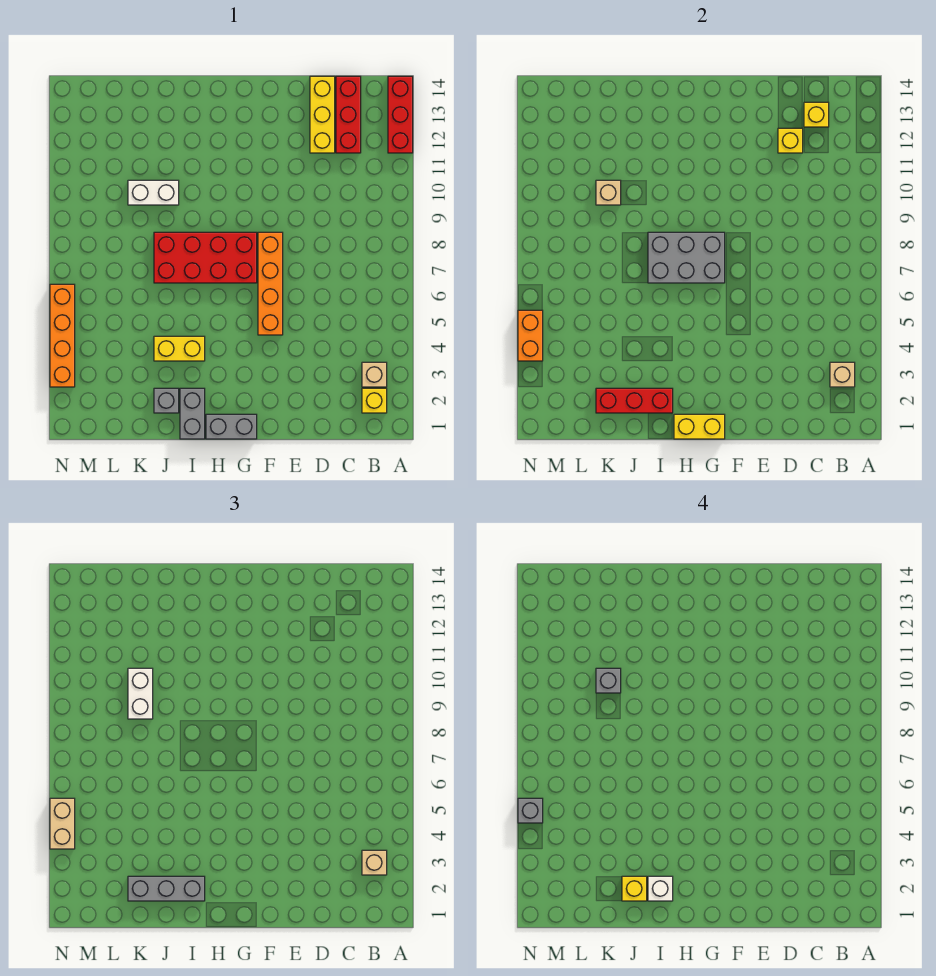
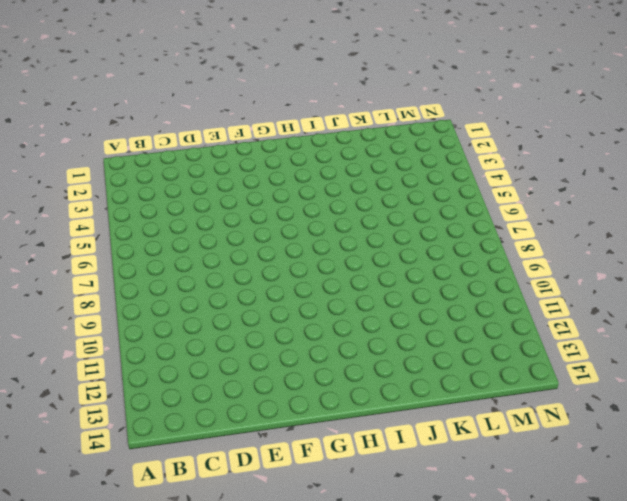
none -> red brick A12:A14 level 1
none -> yellow brick B2 level 1
none -> tan brick B3 level 1

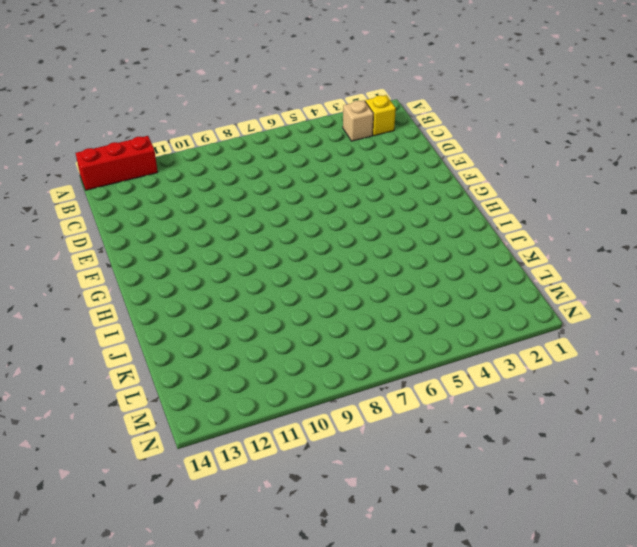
none -> red brick C12:C14 level 1
none -> yellow brick D12:D14 level 1
none -> orange brick F5:F8 level 1

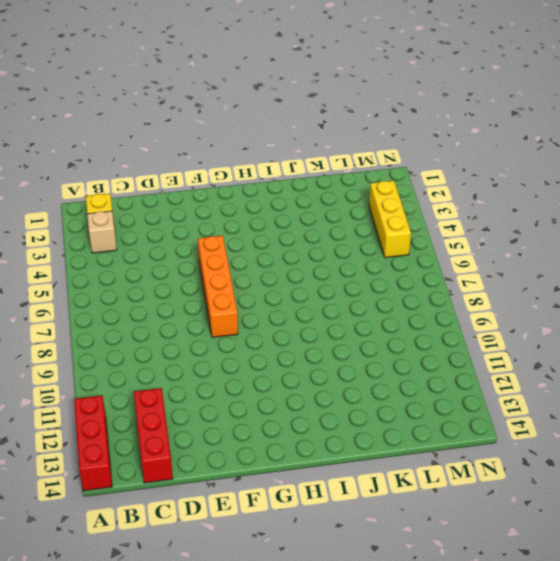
yellow brick M3:M5 level 1 -> yellow brick D12:D14 level 1
none -> grey brick G1:H1 level 1
none -> red brick G7:J8 level 1
none -> grey brick I1:I2 level 1

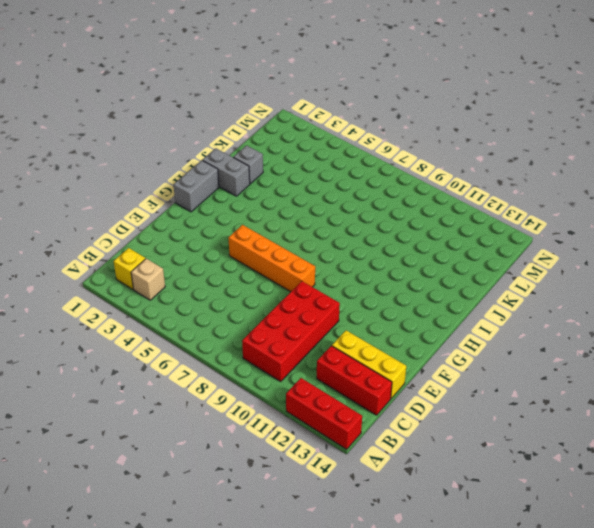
red brick B9:E10 level 1 -> red brick G7:J8 level 1
none -> yellow brick I4:J4 level 1
none -> white brick J10:K10 level 1
none -> orange brick N3:N6 level 1

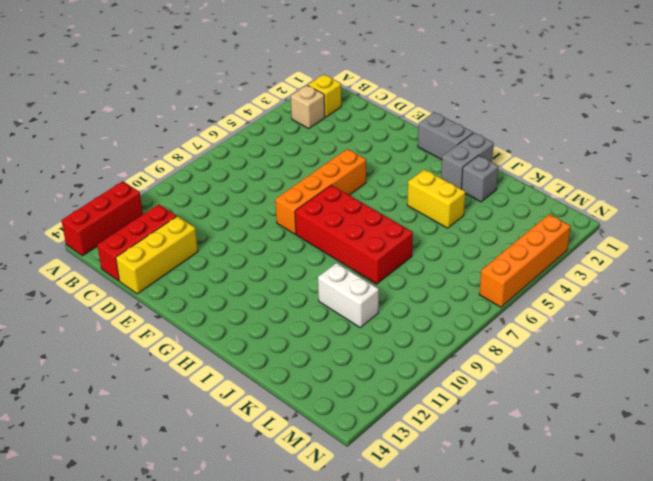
none -> tan brick B3 level 2
none -> yellow brick C13 level 2
none -> yellow brick D12 level 2

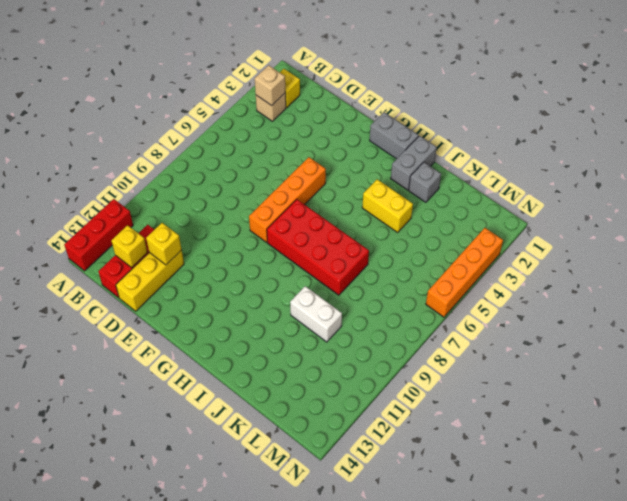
none -> yellow brick G1:H1 level 2
none -> grey brick G7:I8 level 2
none -> red brick I2:K2 level 2

